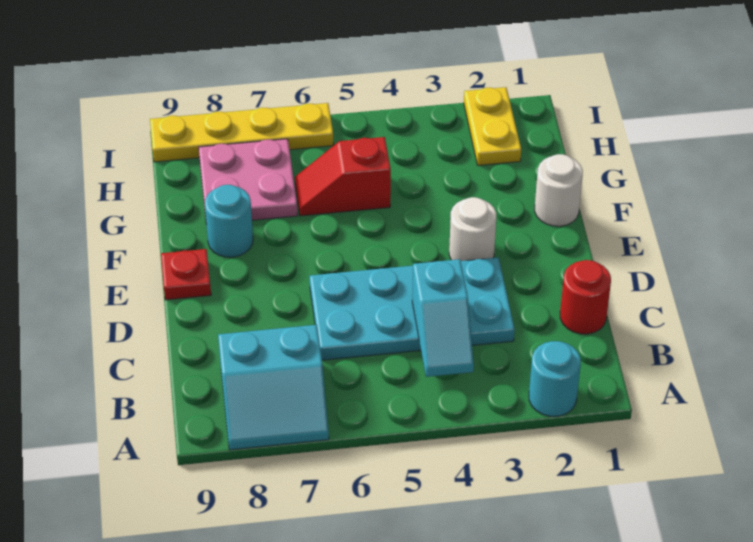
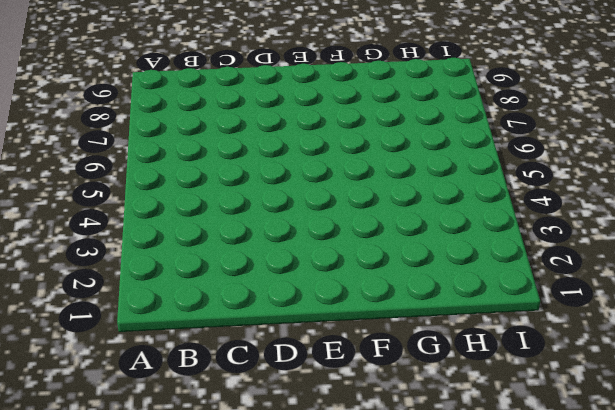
none -> cyan round brick A2 level 1
none -> cyan slope A7:B8 level 1 top B
none -> red round brick C1 level 1

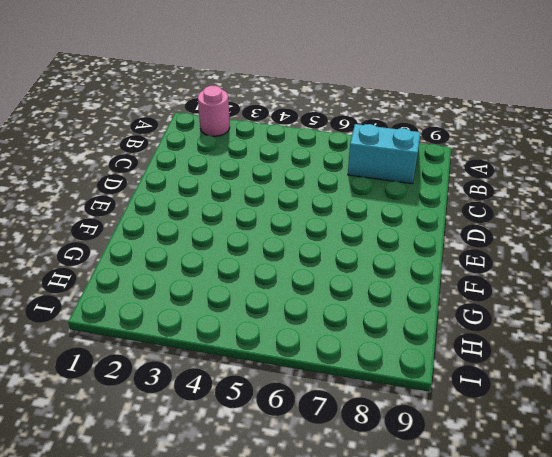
pink round brick A2 level 1 -> cyan round brick A2 level 1
none -> red round brick C1 level 1
none -> cyan plate C3:D6 level 1
none -> white round brick E3 level 1

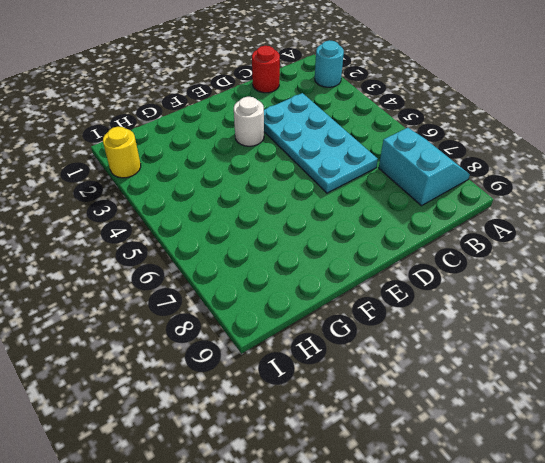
yellow round brick I2 level 1 -> yellow plate H2:I2 level 1
none -> red plate E9 level 1
none -> white round brick F1 level 1
none -> cyan round brick F8 level 1

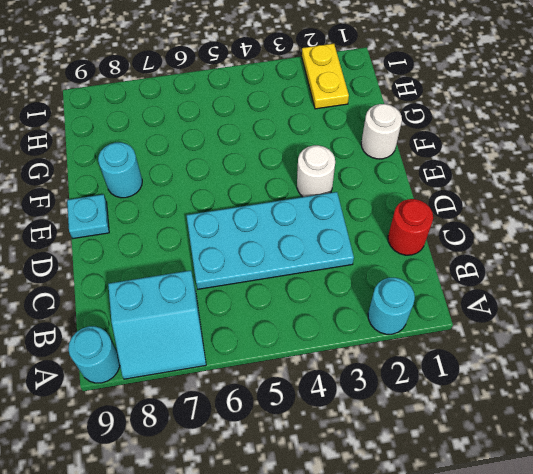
cyan round brick A9 level 1 -> none
cyan plate E9 level 1 -> red plate E9 level 1
none -> red slope G5:G6 level 1 top 5
none -> pink plate G7:H8 level 1
none -> yellow plate I6:I9 level 1

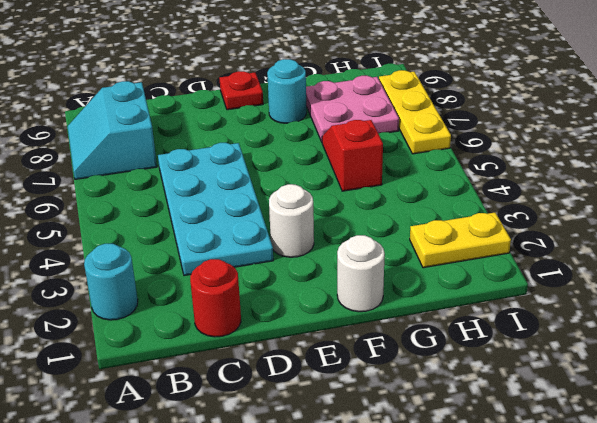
yellow plate I6:I8 level 1 -> yellow plate I6:I9 level 1
none -> cyan slope B4:C4 level 2 top C

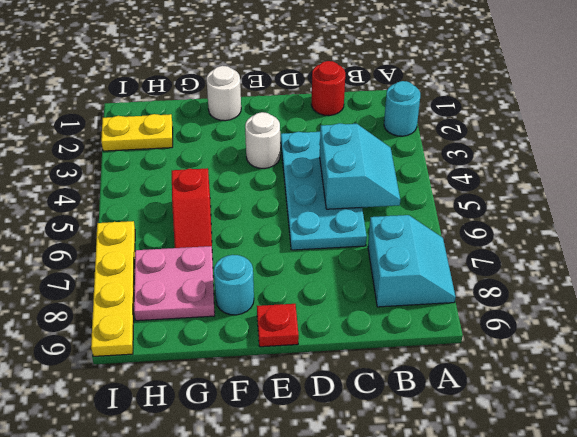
cyan slope B4:C5 level 2 top C -> cyan slope B4:C4 level 2 top C

